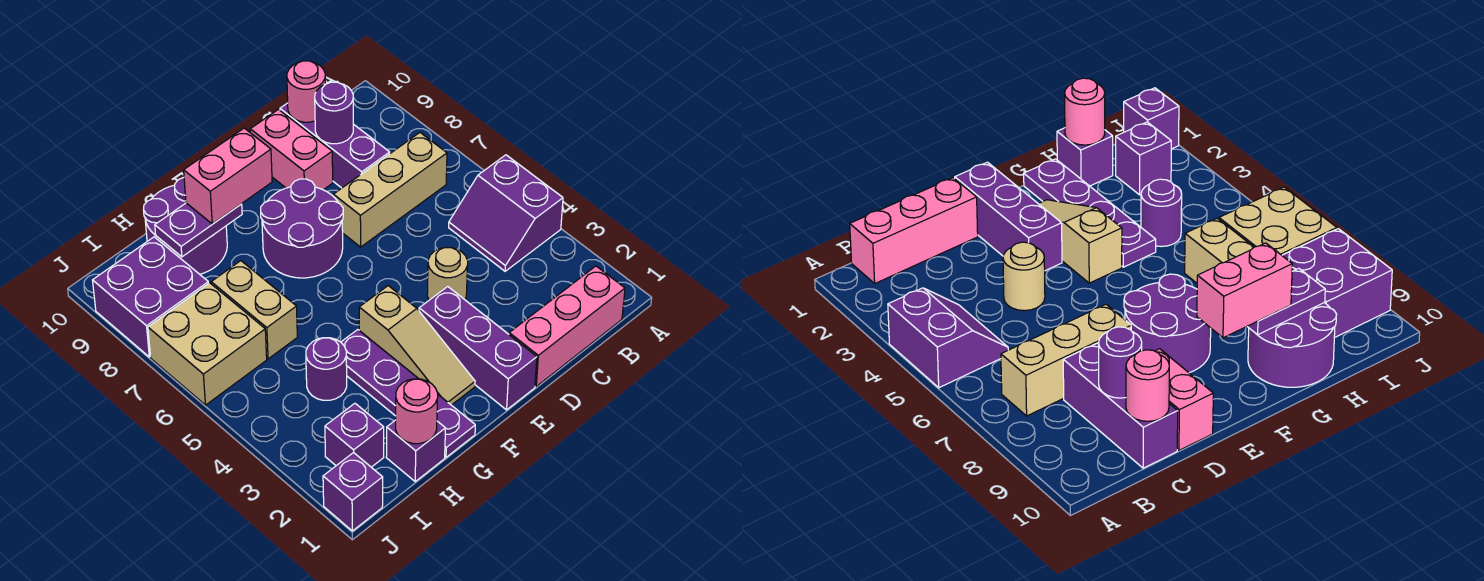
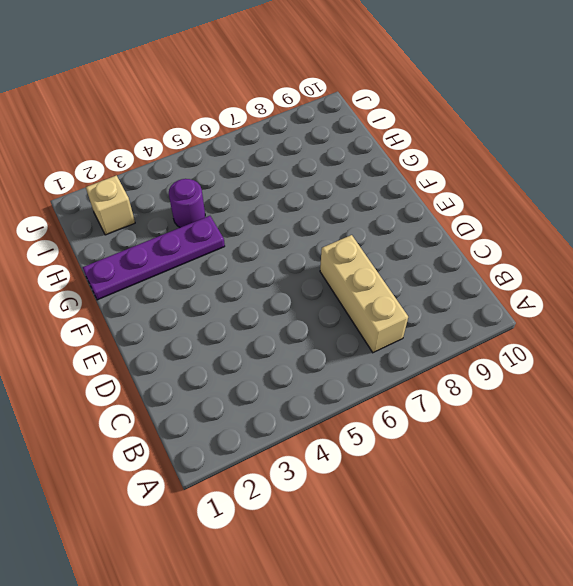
tan brick I2 level 1 -> purple brick I2 level 1
none -> purple slope A4:B5 level 1 top A
none -> pink brick B1:D1 level 1
none -> purple brick C8:C10 level 1

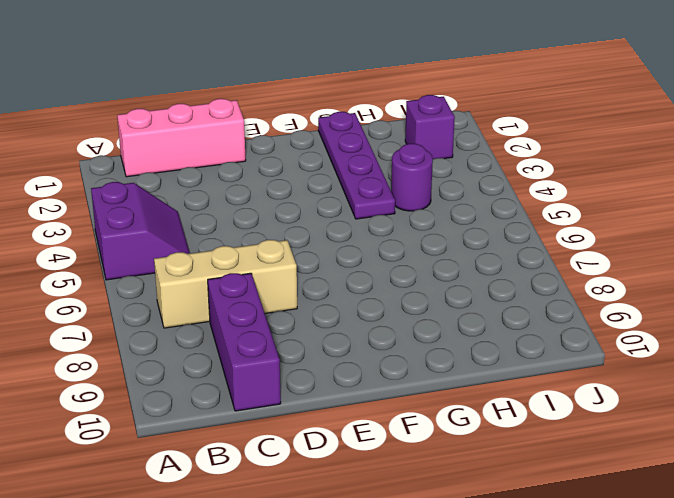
none -> tan round brick D4 level 1
none -> pink brick D9:D10 level 1
none -> purple brick E1:E3 level 1

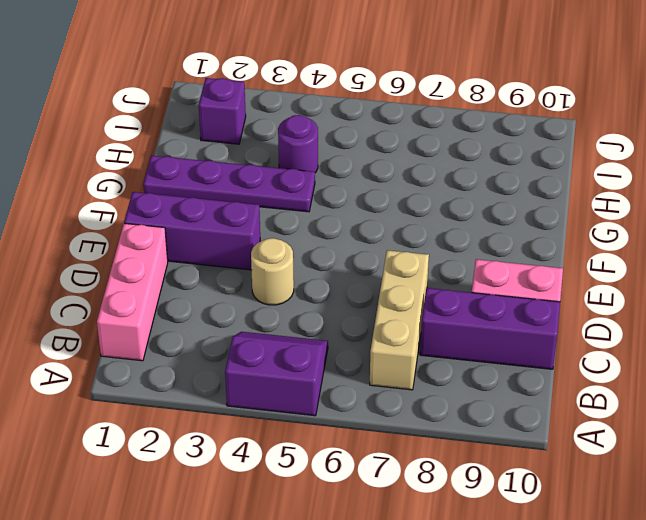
none -> purple round brick E7:F8 level 1
none -> tan slope F2:F4 level 1 top 4
none -> purple round brick G9:H10 level 1

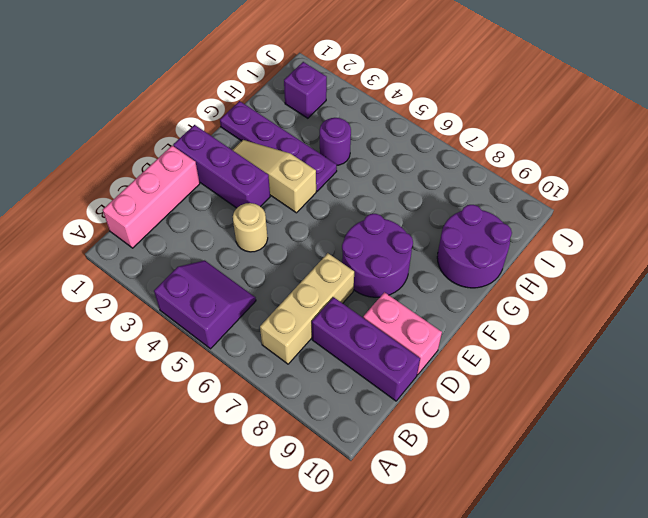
none -> purple brick H1 level 1
none -> tan brick H6:H7 level 1
none -> tan brick I6:J7 level 1

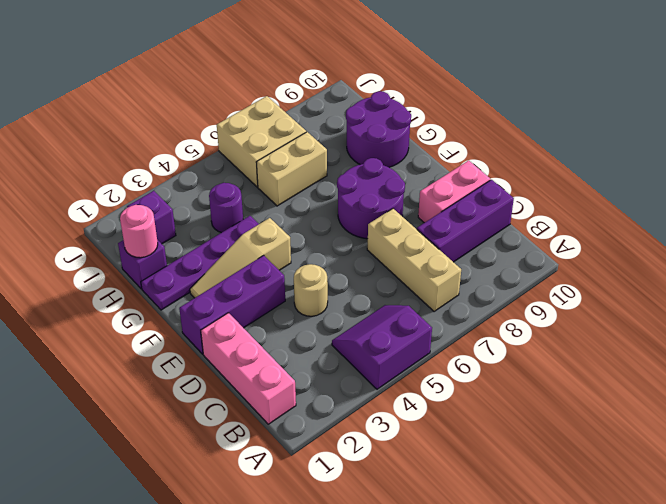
none -> purple brick I8:J9 level 1
none -> purple brick J1 level 1
none -> purple round brick C9 level 2

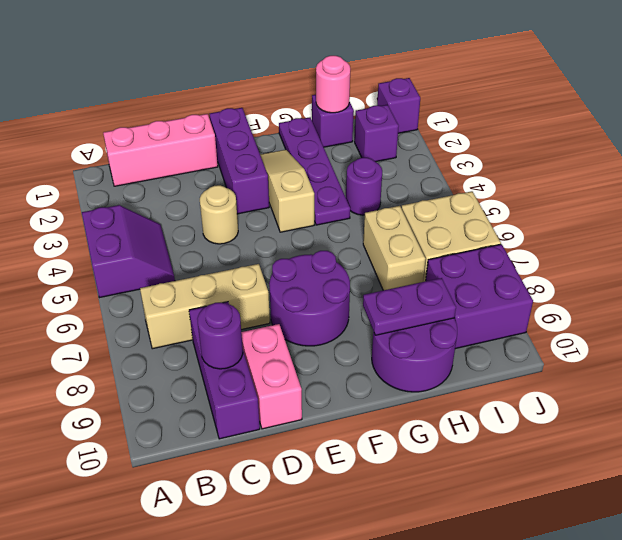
none -> pink round brick C10 level 2
none -> pink brick F9:G9 level 3

